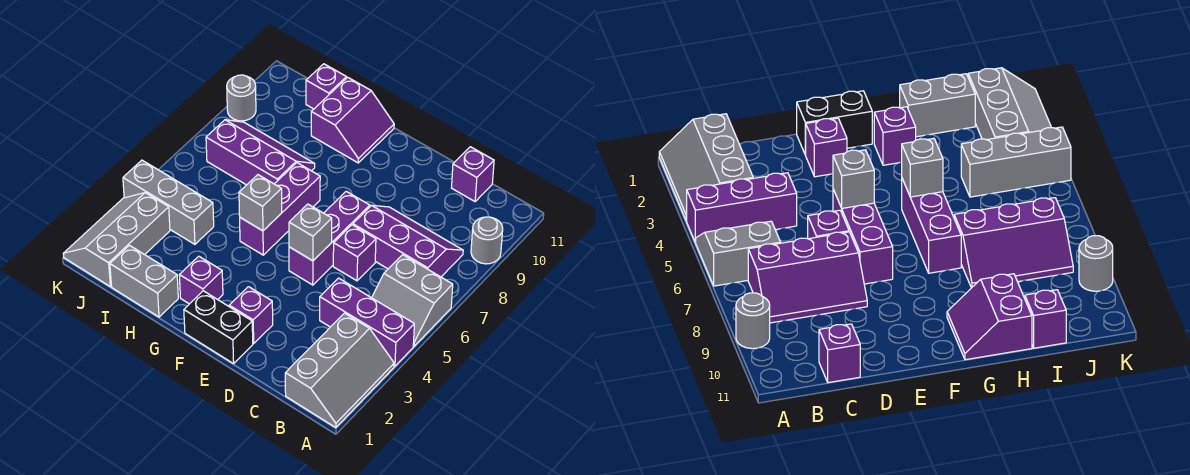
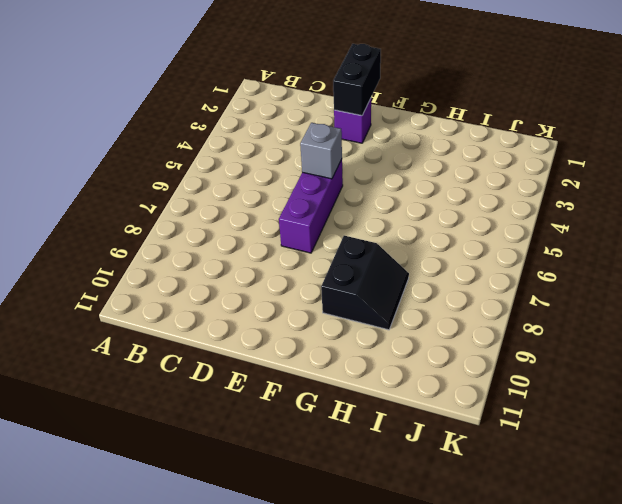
black brick E1:E2 level 2 -> black brick E1:F1 level 1
black slope G8:H9 level 1 top G -> purple slope H7:J8 level 1 top 7
none -> grey slope A1:B3 level 1 top B
none -> purple brick A4:C4 level 1
none -> grey slope A5:B6 level 1 top 6

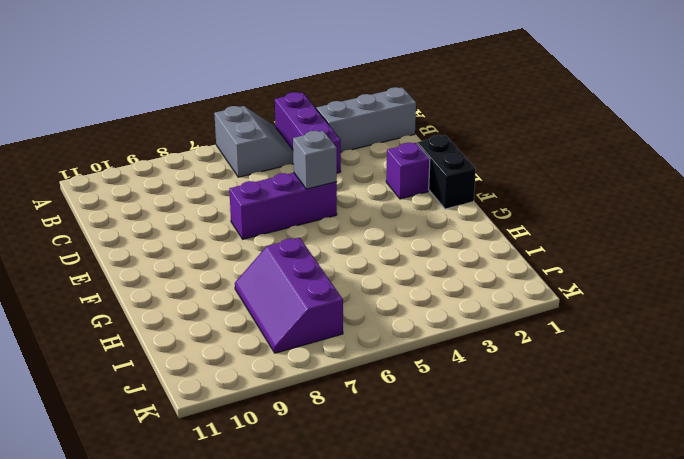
none -> grey round brick A9 level 1
none -> purple slope B7:D8 level 1 top 7
none -> purple brick C11 level 1

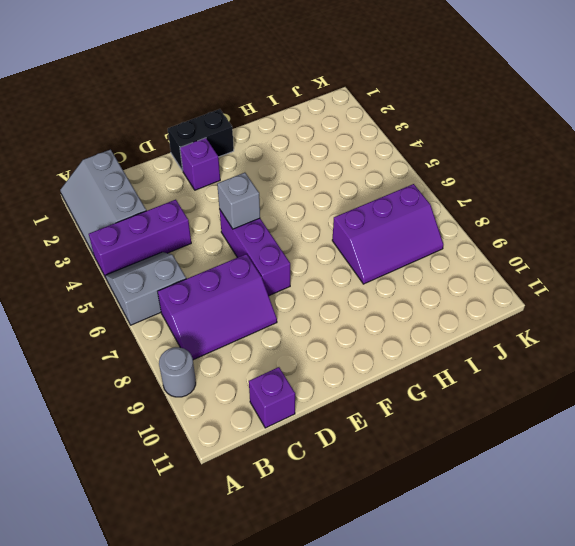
none -> purple brick D6 level 1
none -> purple brick G2 level 1
none -> purple brick G5:G7 level 1

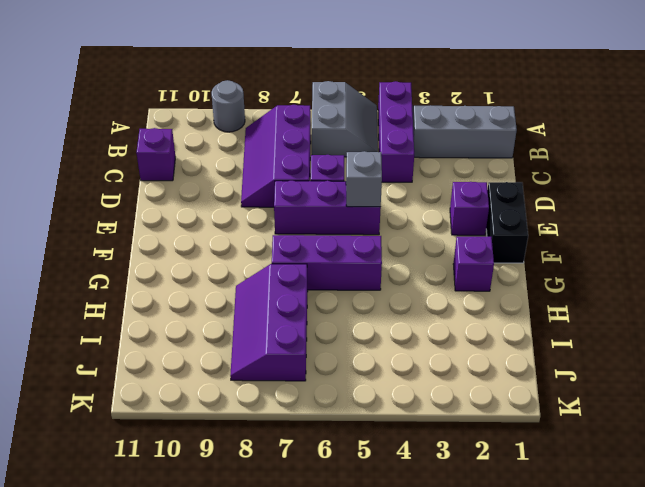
none -> purple slope G10:H11 level 1 top H
none -> grey brick H1:I1 level 1
none -> grey brick I4:K4 level 1

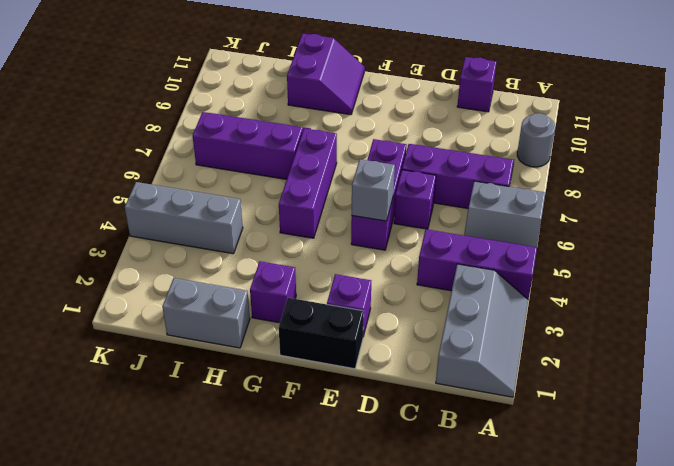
none -> purple brick I11 level 1
none -> grey slope J1:K3 level 1 top J
none -> grey round brick K9 level 1

